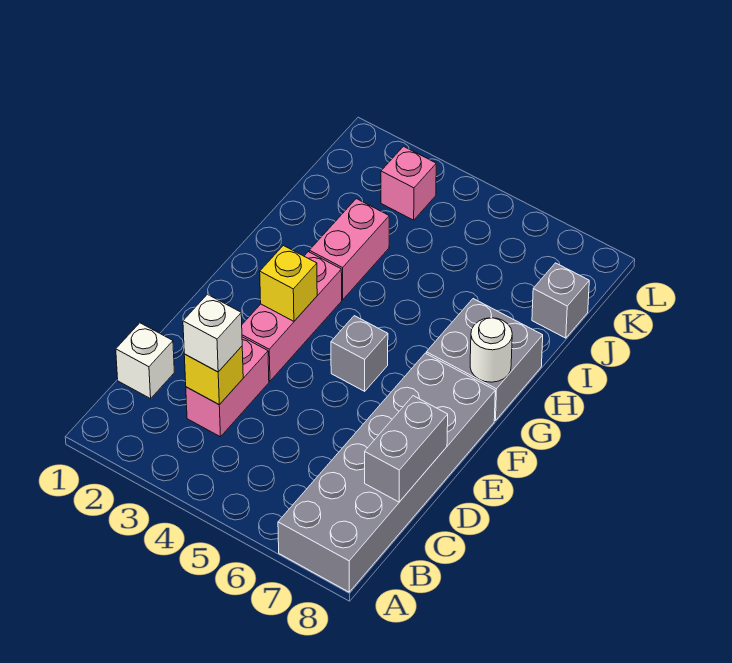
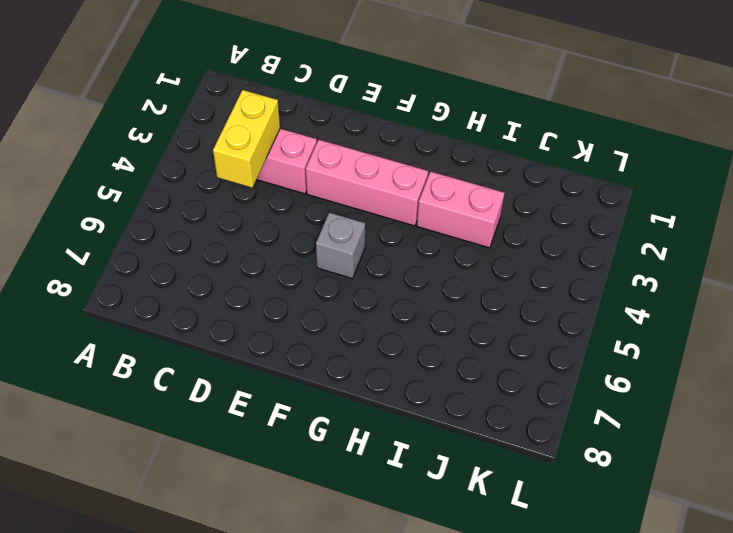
yellow brick C3:C4 level 2 -> yellow brick C3 level 2
none -> grey brick A7:F8 level 1
none -> white brick C1 level 1
none -> grey brick G7:H8 level 1

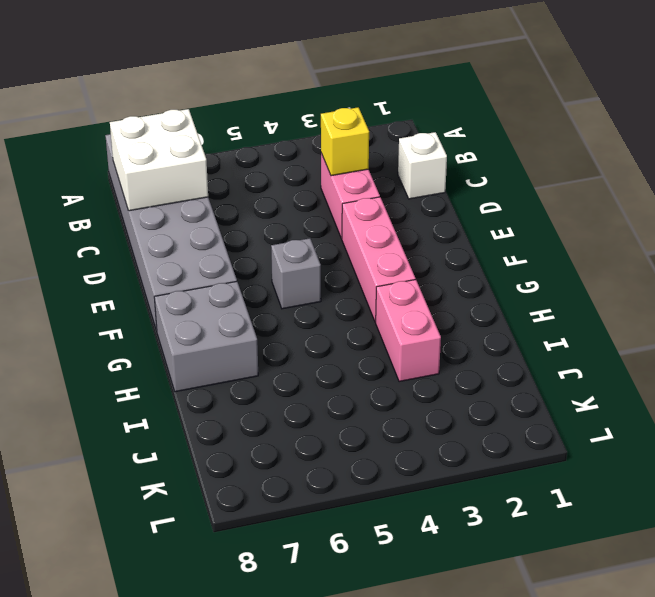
white brick B7:C8 level 2 -> grey brick C8:D8 level 2
none -> grey brick J8 level 1
none -> pink brick K3 level 1
none -> yellow brick F3 level 2

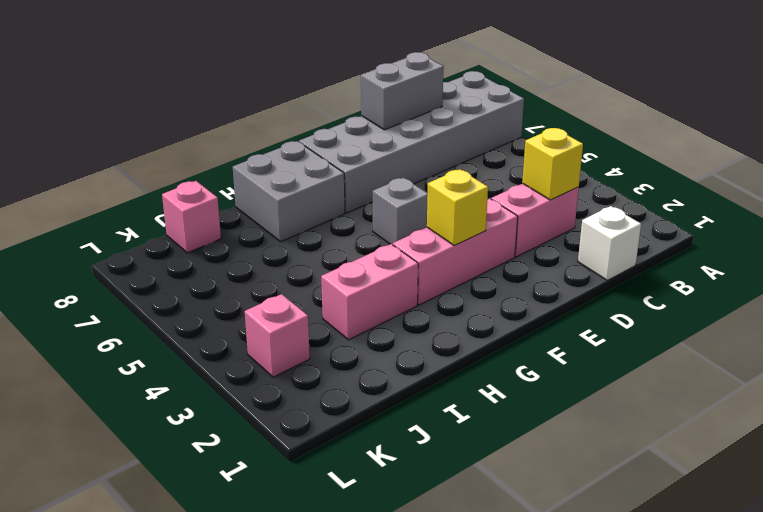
pink brick J8 level 1 -> grey brick J8 level 1
none -> white round brick G8 level 2
none -> white brick C3 level 3

